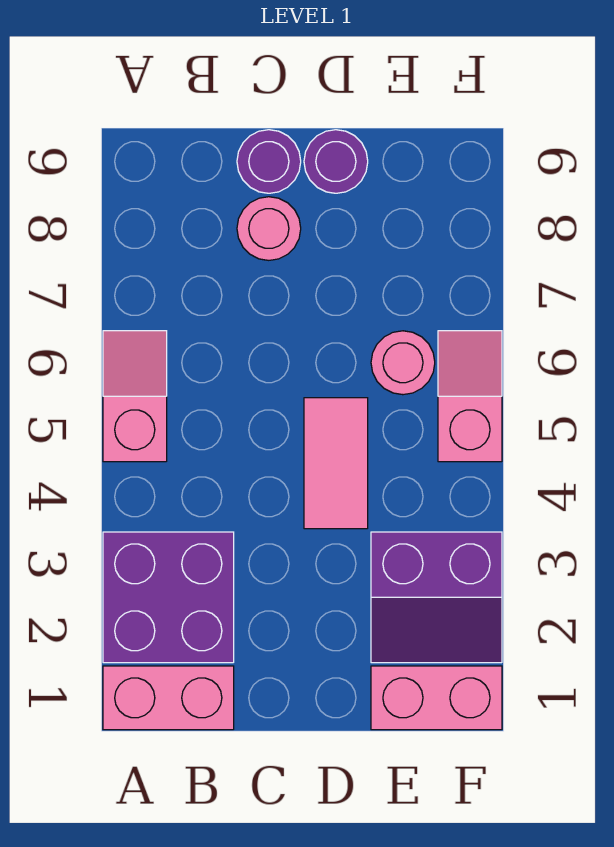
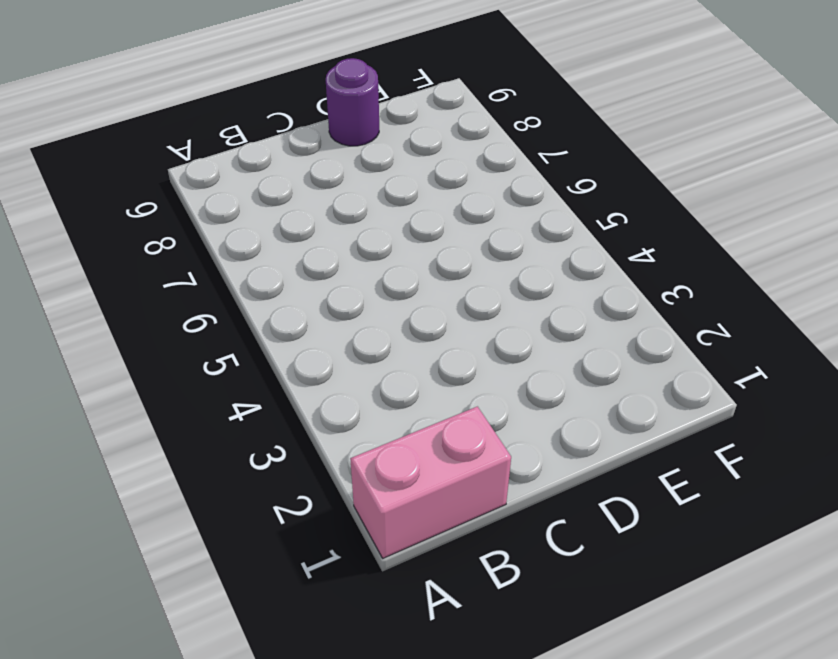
none -> purple brick A2:B3 level 1
none -> pink slope A5:A6 level 1 top 5

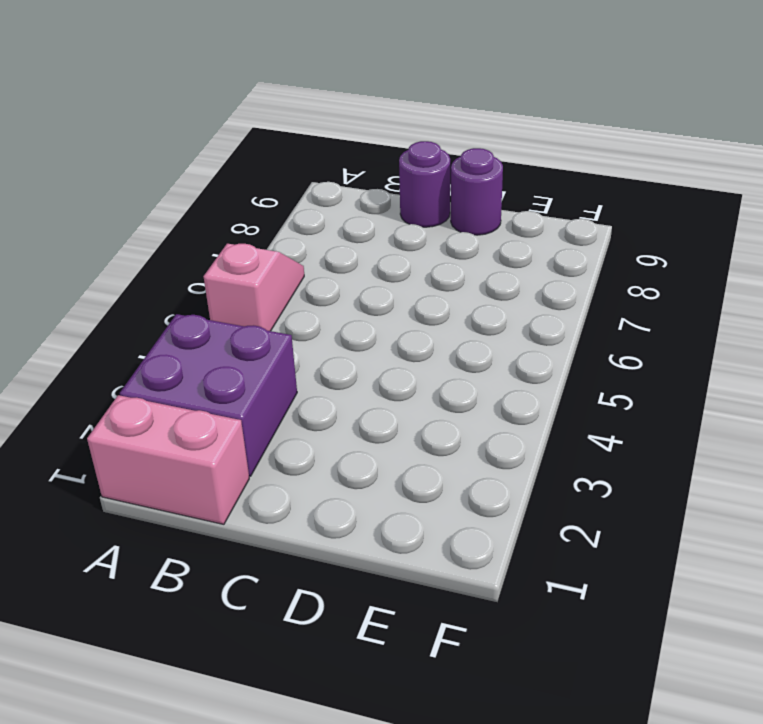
none -> pink round brick C8 level 1
none -> pink tile D4:D5 level 1

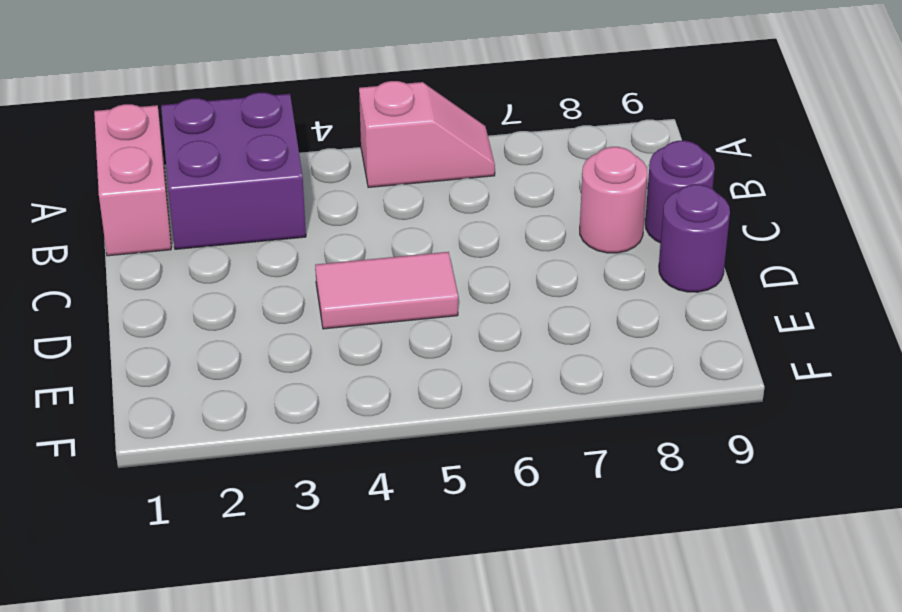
none -> pink brick E1:F1 level 1
none -> purple slope E2:F3 level 1 top 3

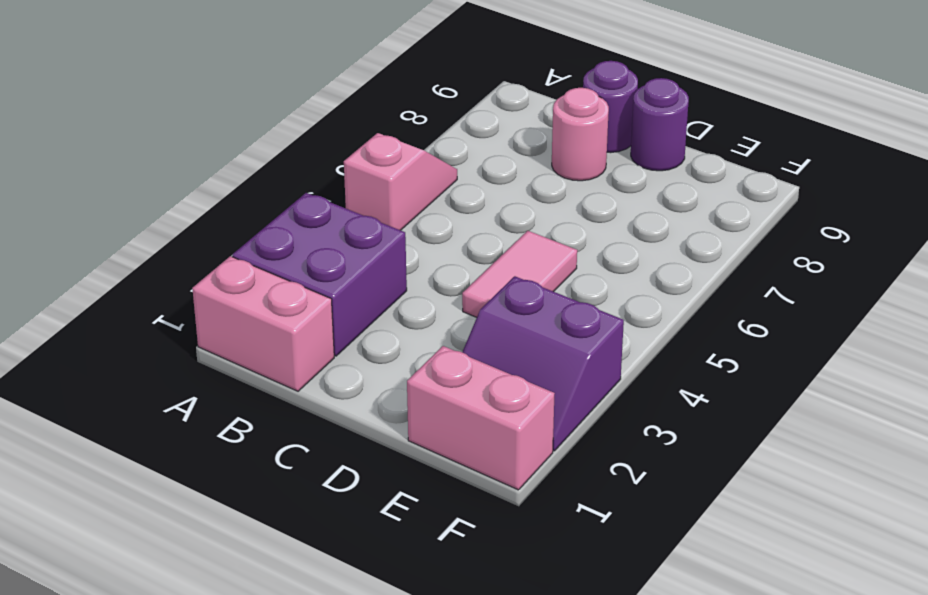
none -> pink round brick E6 level 1
none -> pink slope F5:F6 level 1 top 5

